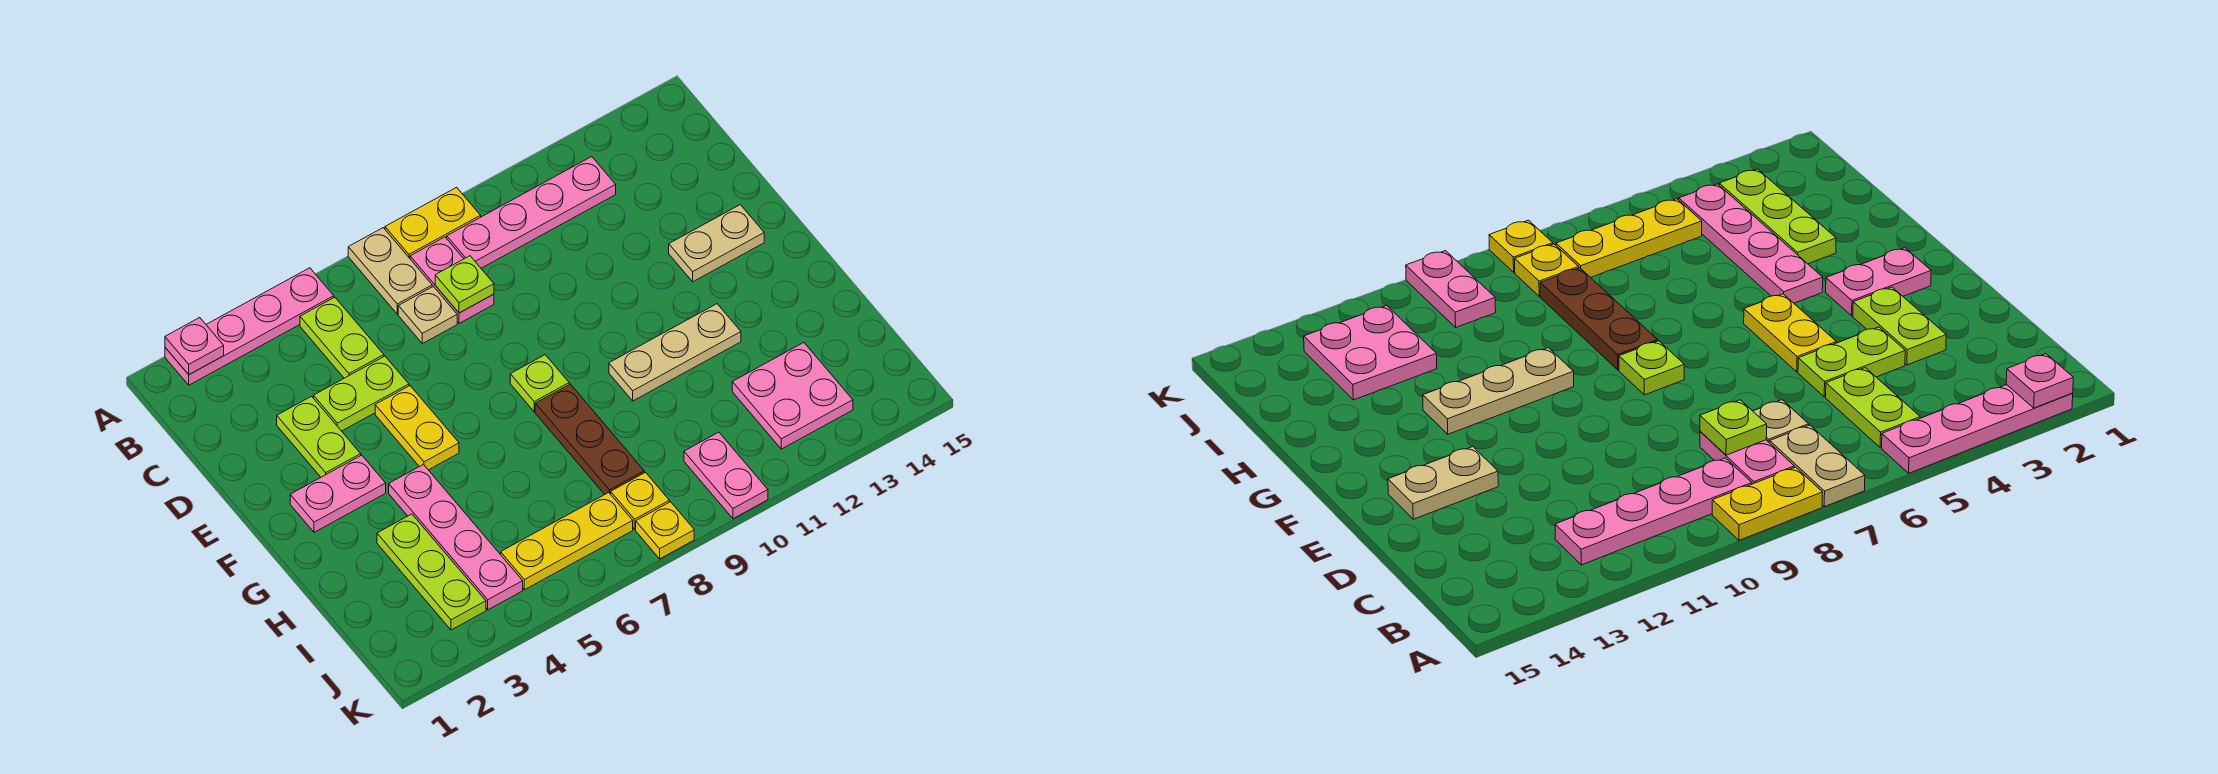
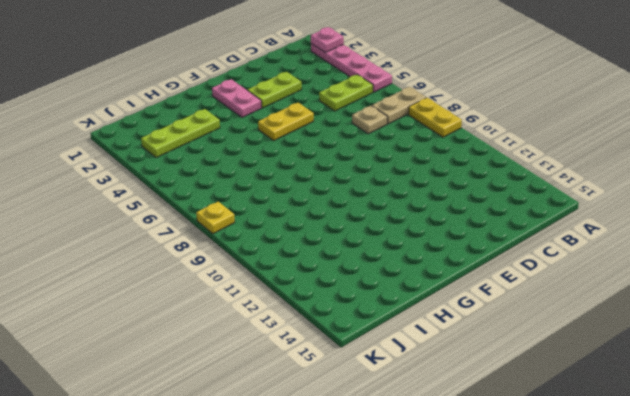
none -> pink plate B8:C8 level 1
none -> pink plate B9:B12 level 1
none -> lime plate D4:D5 level 1

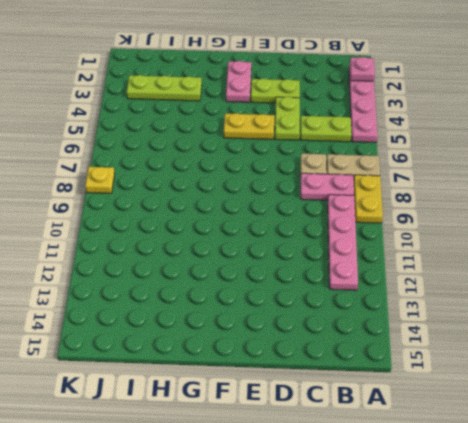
none -> tan plate E13:E14 level 1
none -> lime plate F8 level 1
none -> pink plate G4:J4 level 1

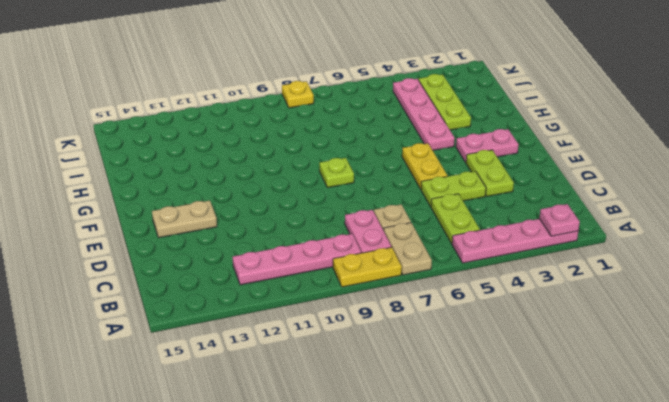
none -> brown plate G8:I8 level 1
none -> tan plate G10:G12 level 1
none -> pink plate I12:J13 level 1

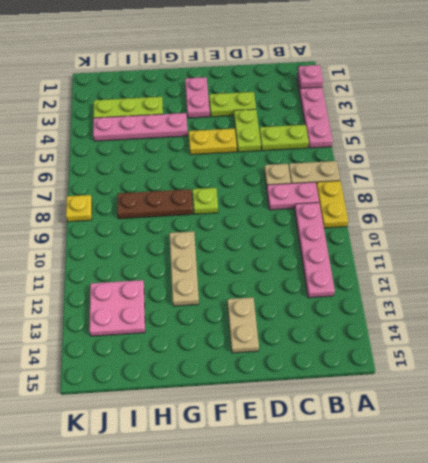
none -> yellow plate J5:J7 level 1
none -> yellow plate J8 level 1
none -> pink plate J10:K10 level 1

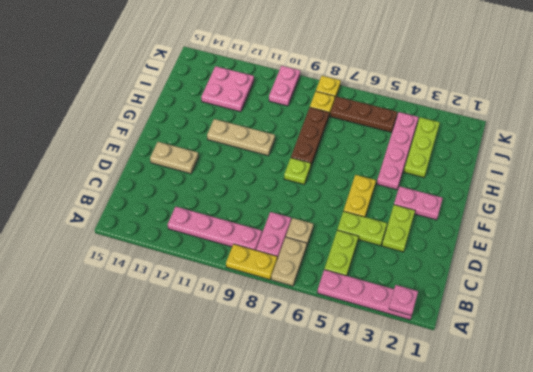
brown plate J5:J7 level 1 -> yellow plate J5:J7 level 1
none -> lime plate C8 level 2

